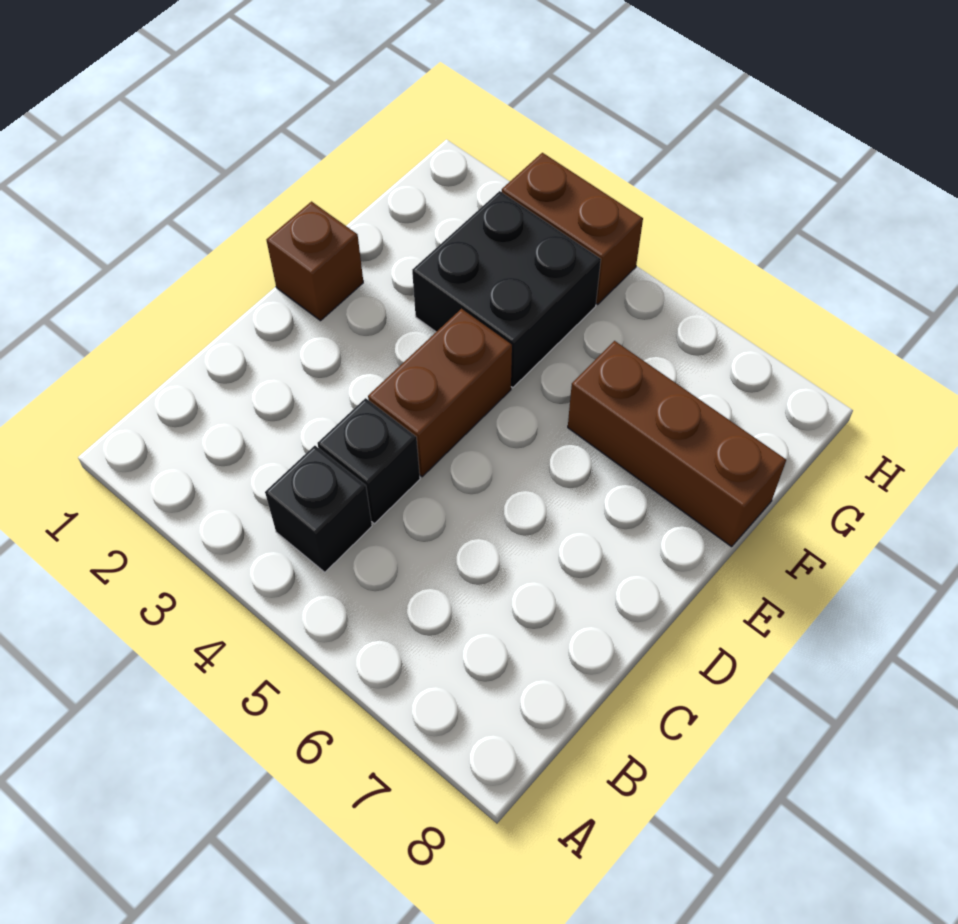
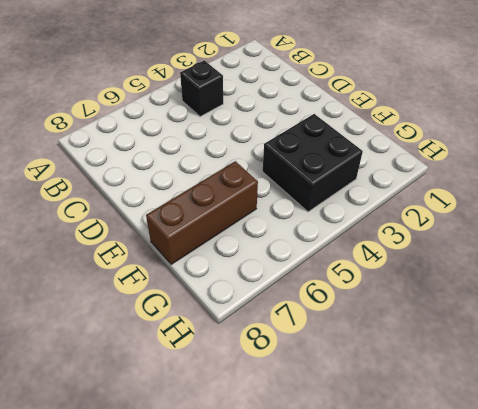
none -> black brick C4 level 1
none -> brown brick D4:E4 level 1

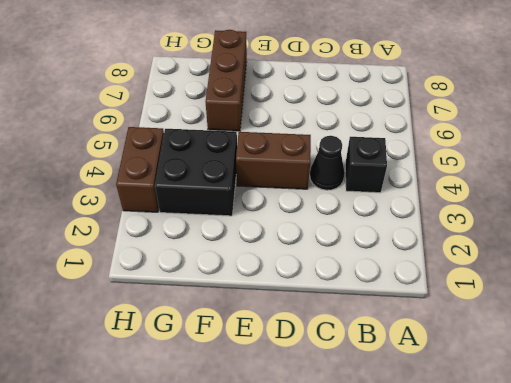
black cone C4 level 1 -> black brick C4 level 1
none -> brown brick E1 level 1

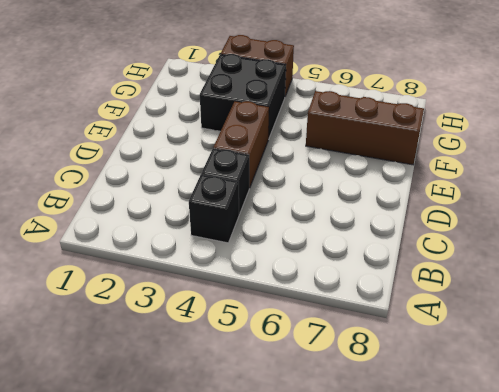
none -> brown brick E1 level 1

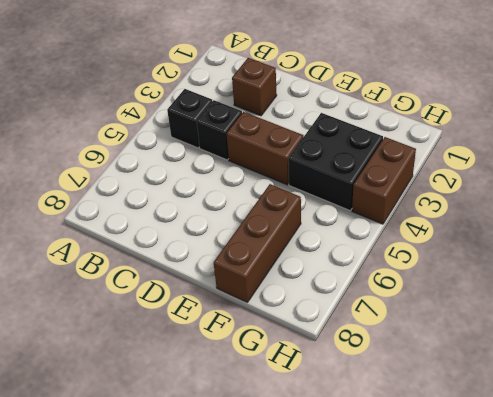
brown brick C2 level 1 -> brown brick E1 level 1

